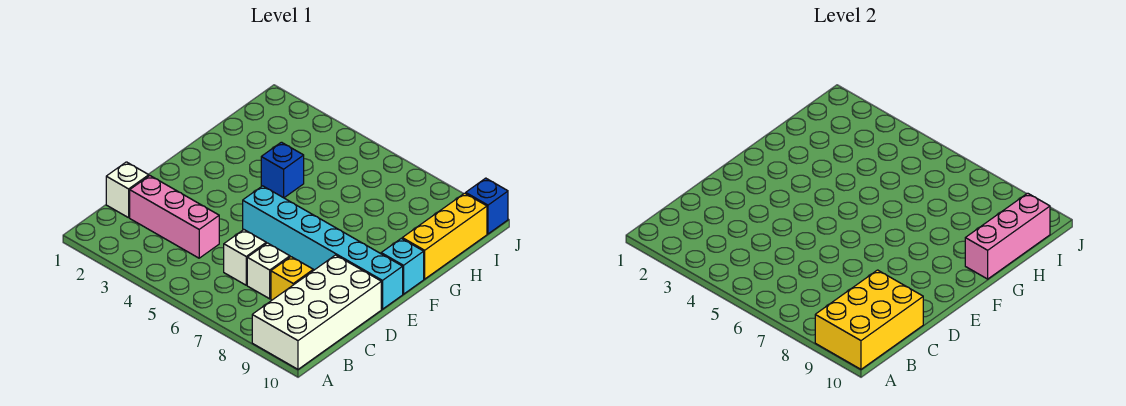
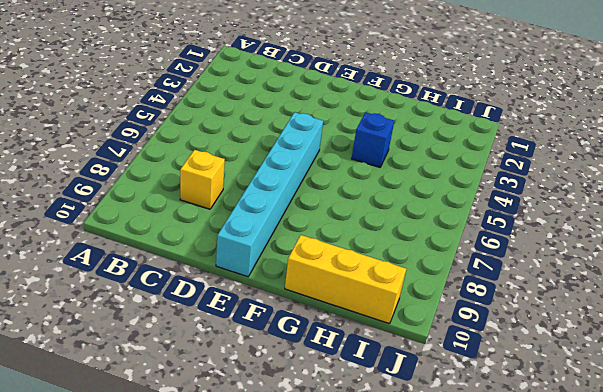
none -> white brick A9:D10 level 1
none -> white brick C1 level 1
none -> pink brick C2:C4 level 1

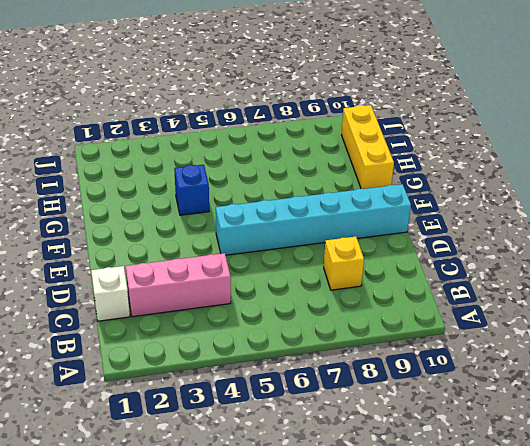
none -> white brick A9:D10 level 1
none -> white brick C6 level 1
none -> white brick C7 level 1

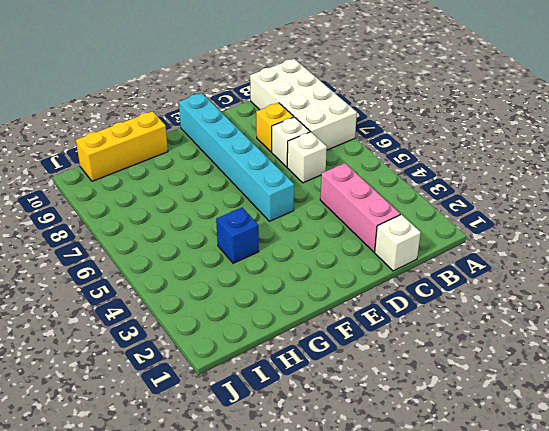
white brick A7:B10 level 1 -> white brick A9:D10 level 1
none -> cyan brick F10 level 1
none -> blue brick J10 level 1
none -> yellow brick A9:C10 level 2

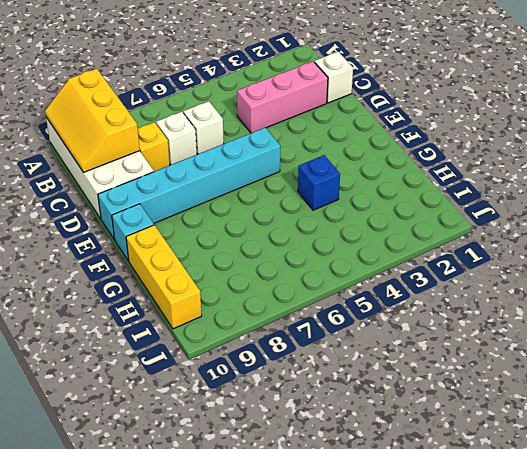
yellow slope A9:C10 level 2 top 9 -> yellow brick A9:C10 level 2
none -> blue brick J10 level 1
none -> pink brick G10:I10 level 2

